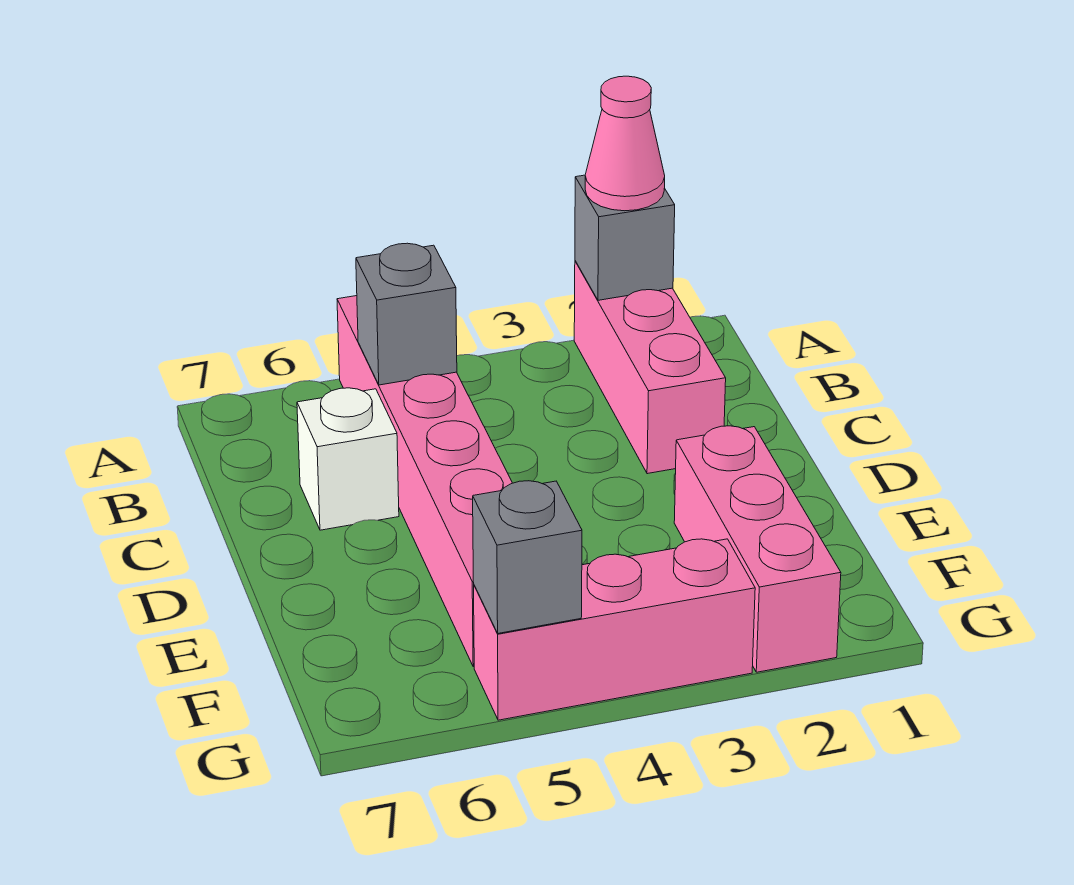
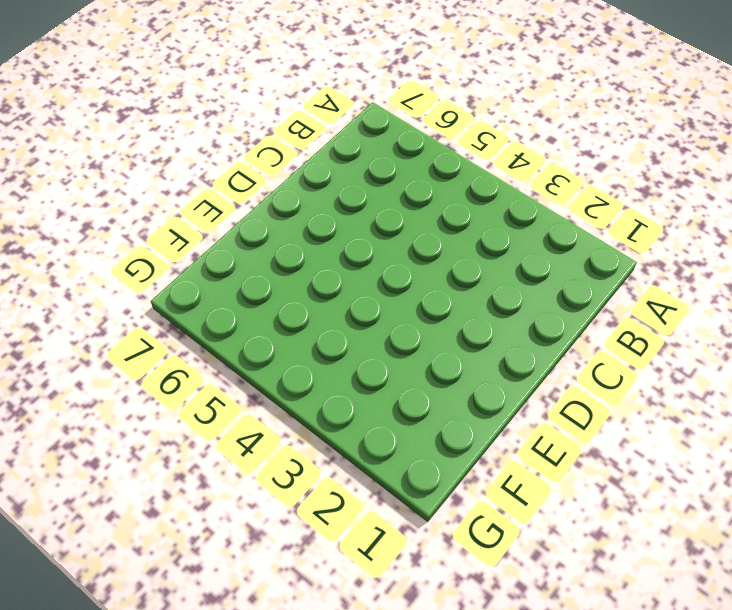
none -> pink brick A2:C2 level 1
none -> pink brick A5:F5 level 1

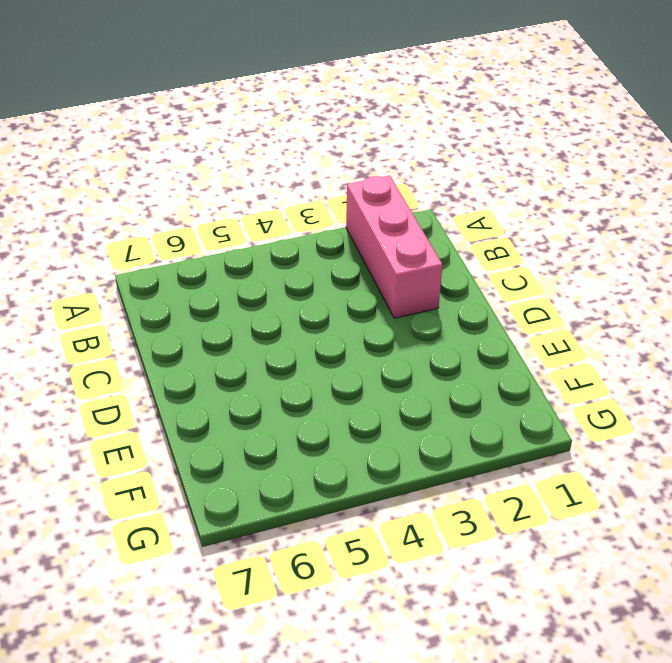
none -> pink brick A5:F5 level 1
none -> white brick C6 level 1

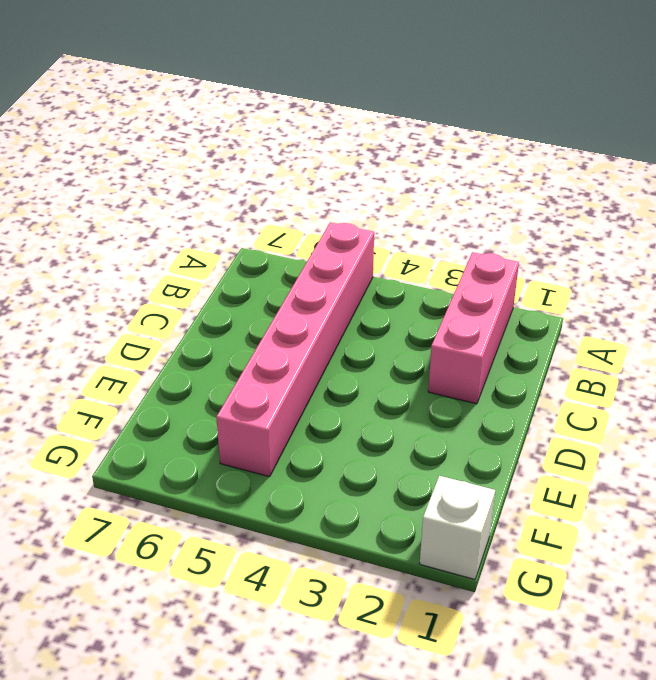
white brick G1 level 1 -> white brick C6 level 1
none -> pink brick E2:G2 level 1
none -> pink brick G3:G5 level 1

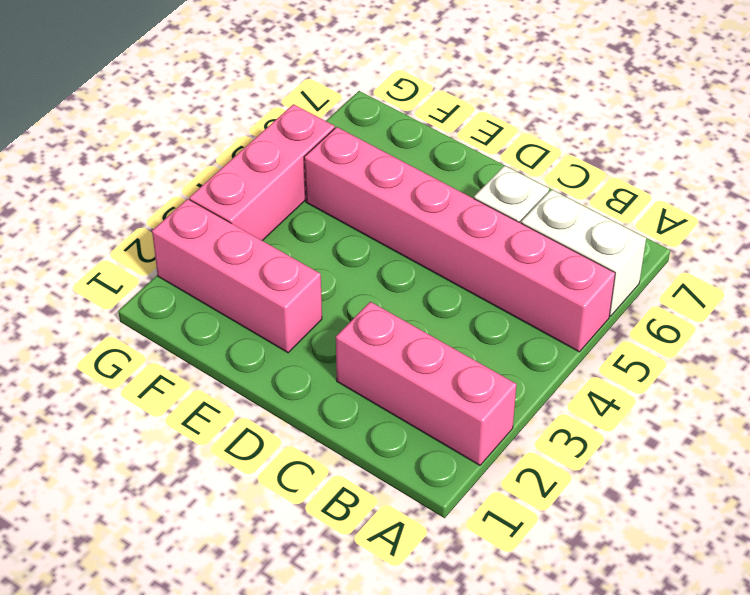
white brick A6:B6 level 1 -> none
none -> grey brick A2 level 2
none -> grey brick B5 level 2

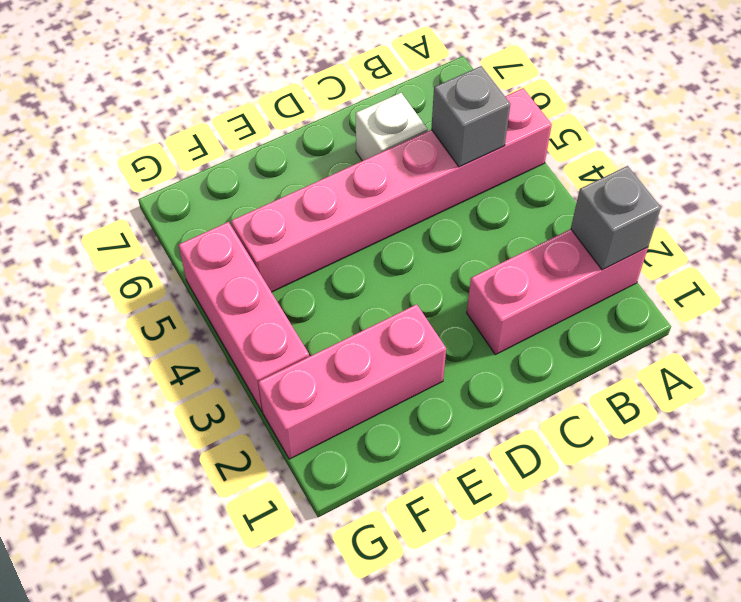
none -> grey brick G5 level 2
none -> pink cone A2 level 3

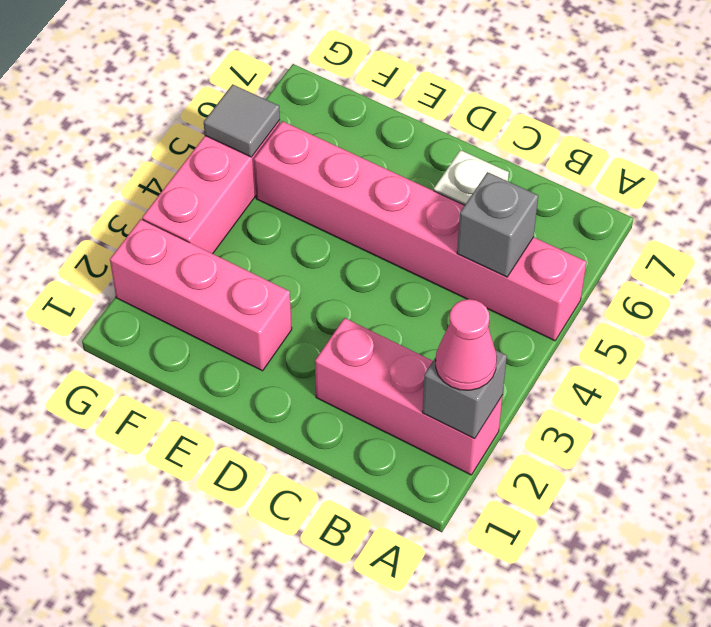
grey tile G5 level 2 -> grey brick G5 level 2

